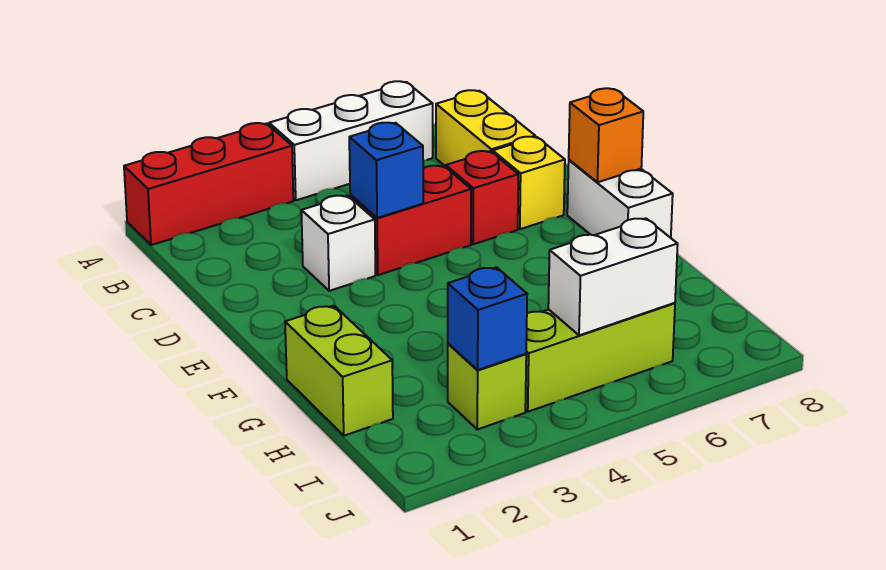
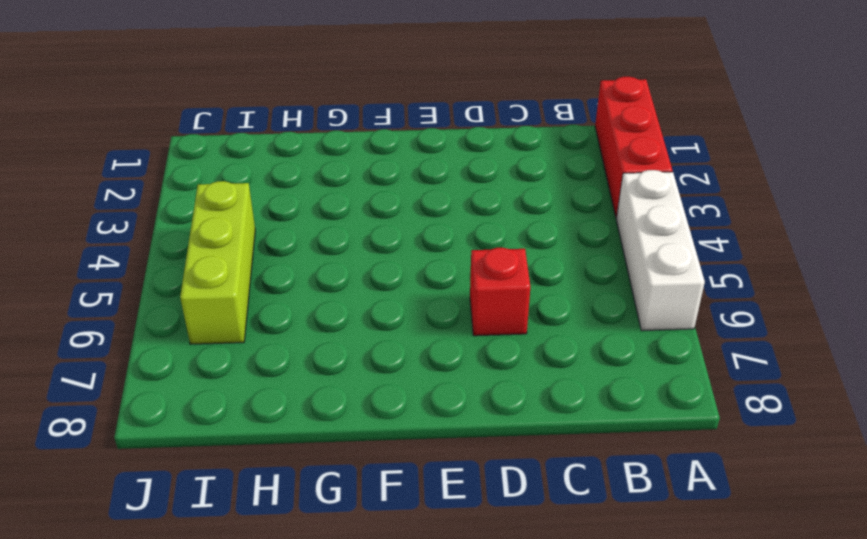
none -> yellow brick B7:C7 level 1
none -> white brick D3 level 1
none -> red brick D4:D5 level 1

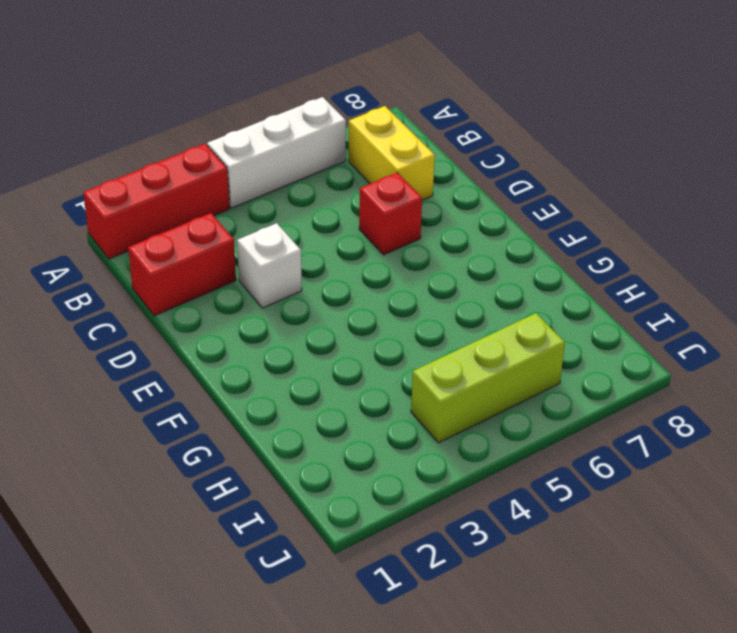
red brick C1:C2 level 1 -> red brick D4:D5 level 1
none -> yellow brick D7 level 1
none -> white brick E8:F8 level 1
none -> lime brick G1:H1 level 1

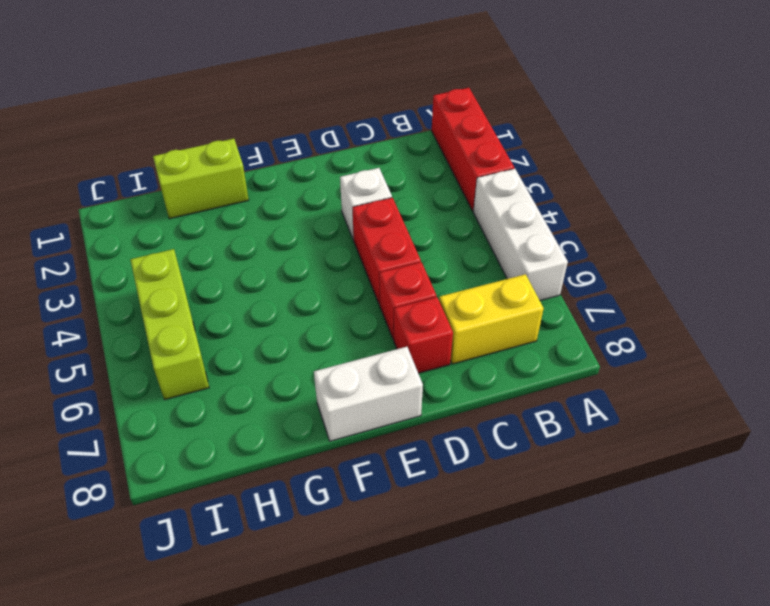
red brick D7 level 1 -> yellow brick D7 level 1
none -> lime brick I3 level 1
none -> blue brick D4 level 2
none -> orange brick E8 level 2

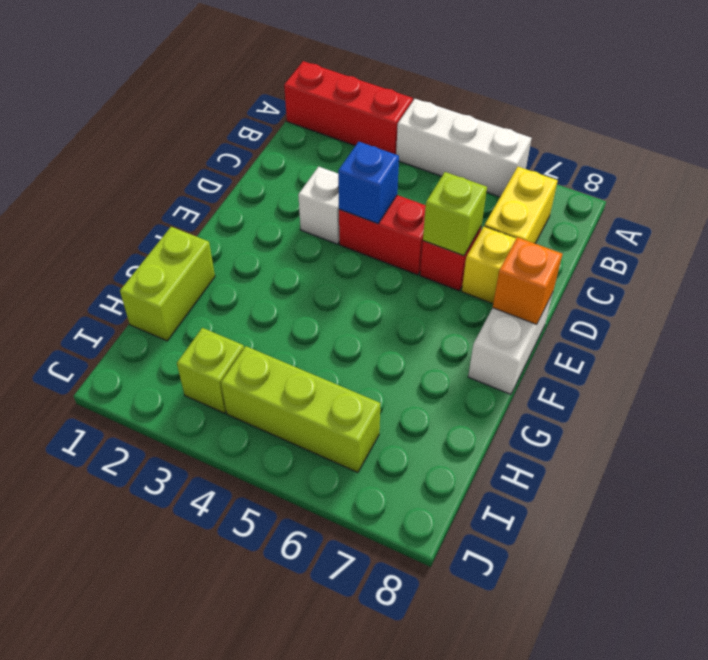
lime brick D6 level 2 -> none
none -> blue brick I3 level 2
none -> white brick I5:I6 level 2

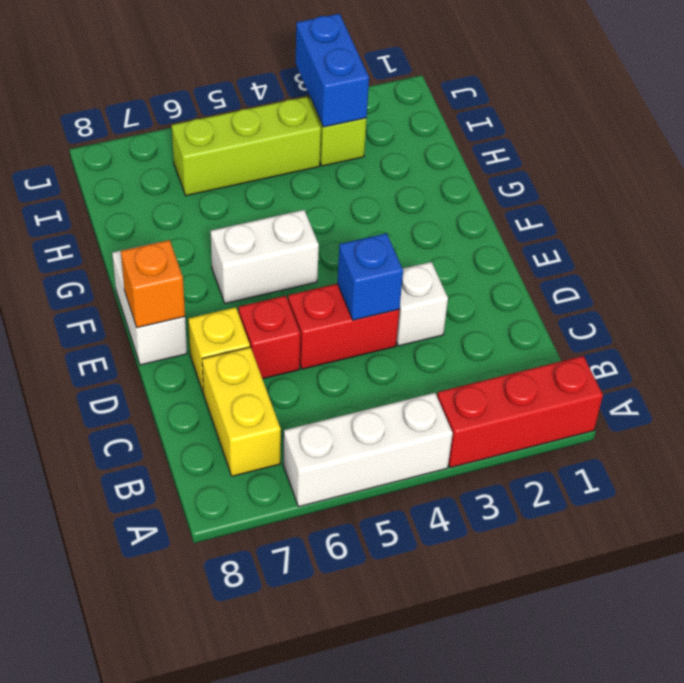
white brick F5:F6 level 1 -> white brick I5:I6 level 2
blue brick I3:J3 level 2 -> blue brick I3 level 2
none -> lime brick G1:H1 level 1

